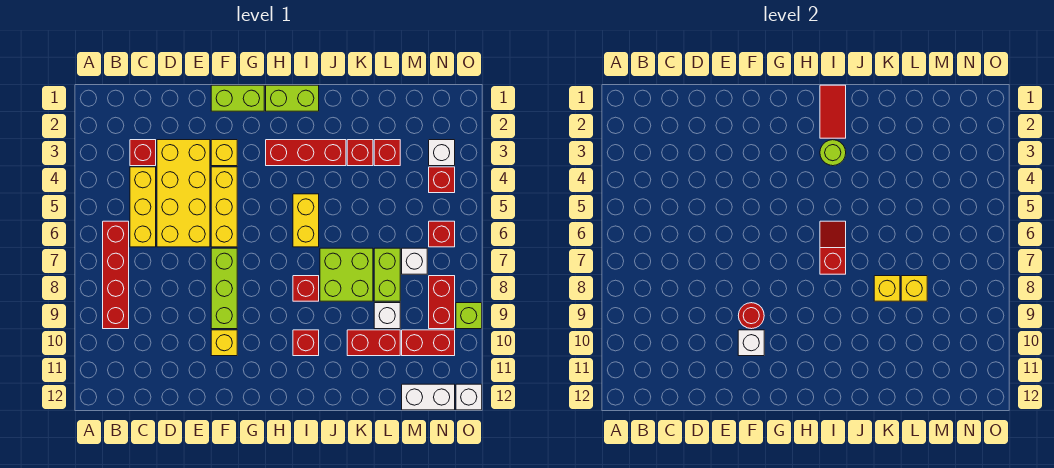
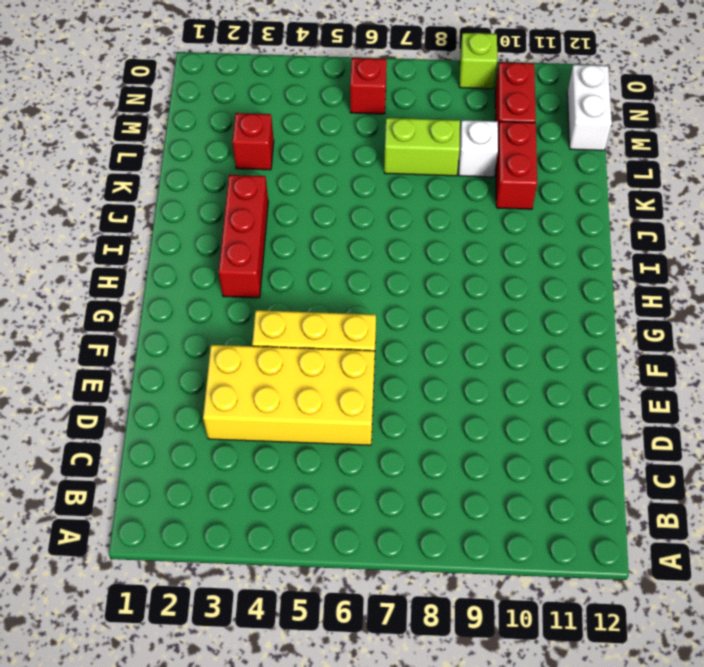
none -> red brick B6:B9 level 1
none -> red brick C3 level 1
none -> yellow brick C4:C6 level 1
none -> lime brick F1:G1 level 1

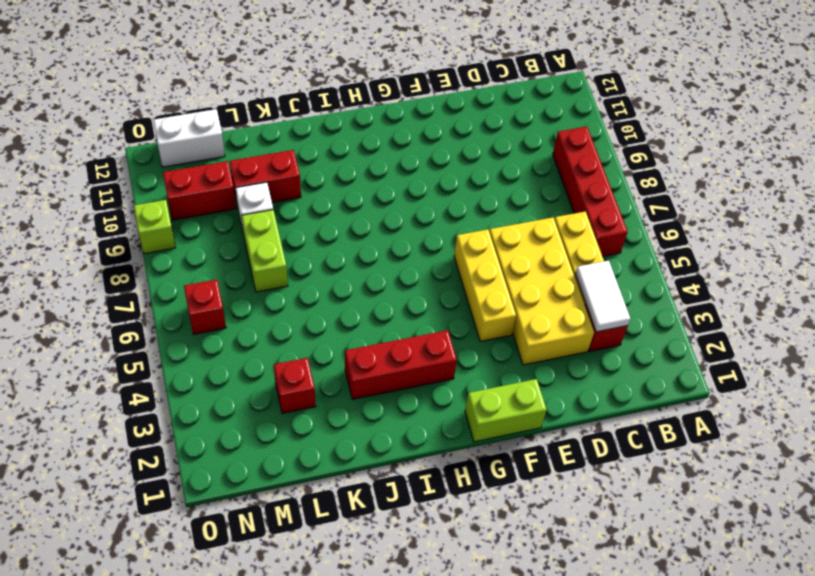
white tile C3:C4 level 2 -> none
none -> yellow brick F3 level 1
none -> lime brick F7:F9 level 1
none -> yellow brick F10 level 1
none -> lime brick H1:I1 level 1

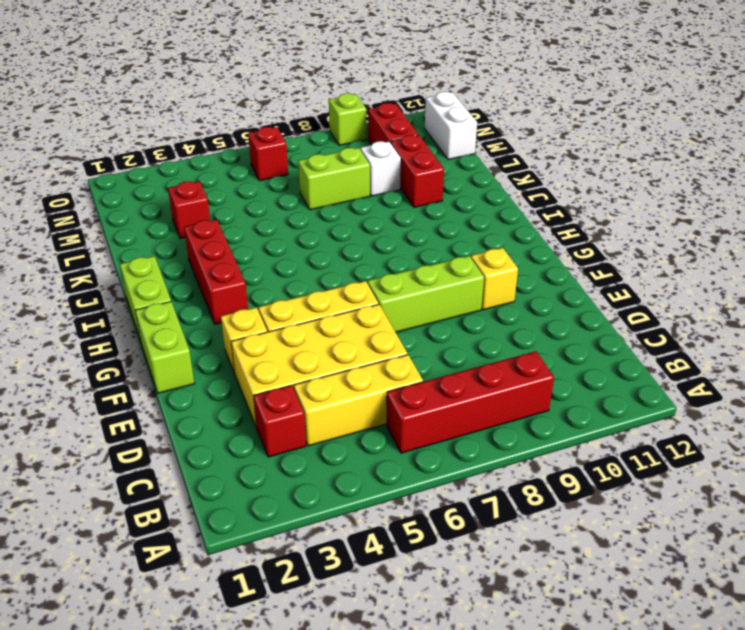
none -> yellow brick I5:I6 level 1
none -> red brick I8 level 1
none -> red brick I10 level 1
none -> lime brick J7:K8 level 1

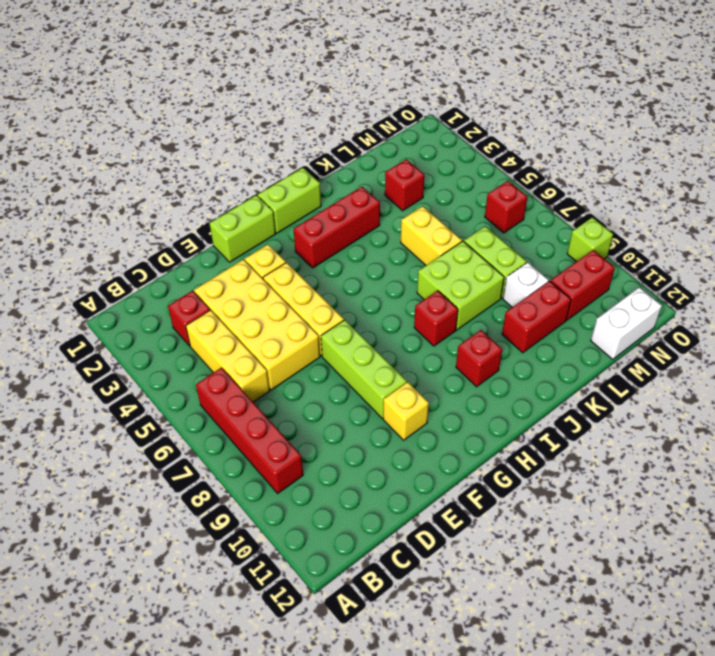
yellow brick K5:K6 level 1 -> yellow brick I5:I6 level 1
none -> red brick K3 level 1
none -> white brick M7 level 1
none -> white brick N3 level 1
none -> red brick N4 level 1

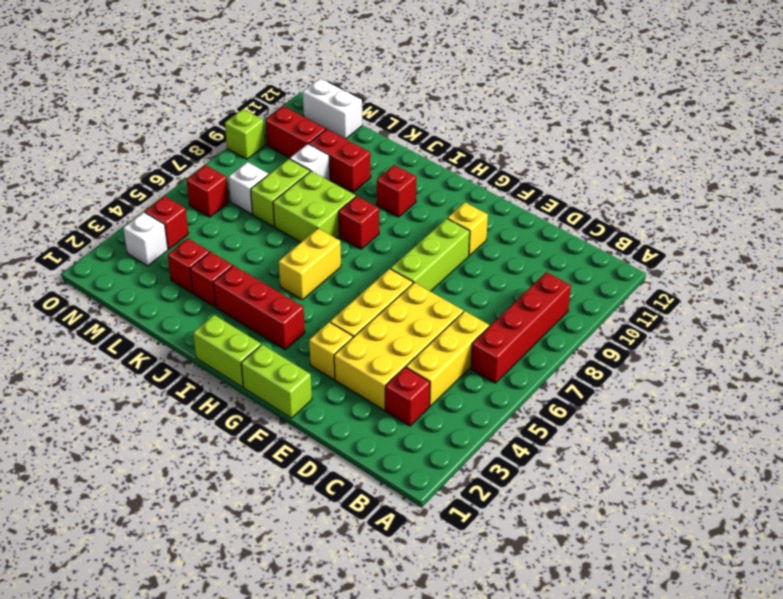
none -> red brick N8:N9 level 1
none -> white brick O12 level 1
none -> red round brick F9 level 2
none -> white brick F10 level 2

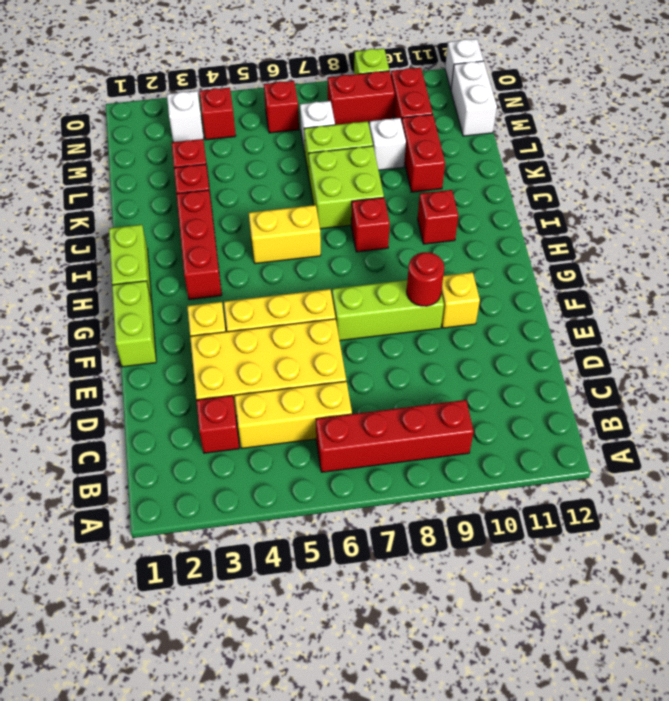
none -> white brick F10 level 2
none -> red tile I1:I2 level 2
none -> lime round brick I3 level 2
none -> red slope I6:I7 level 2 top 7

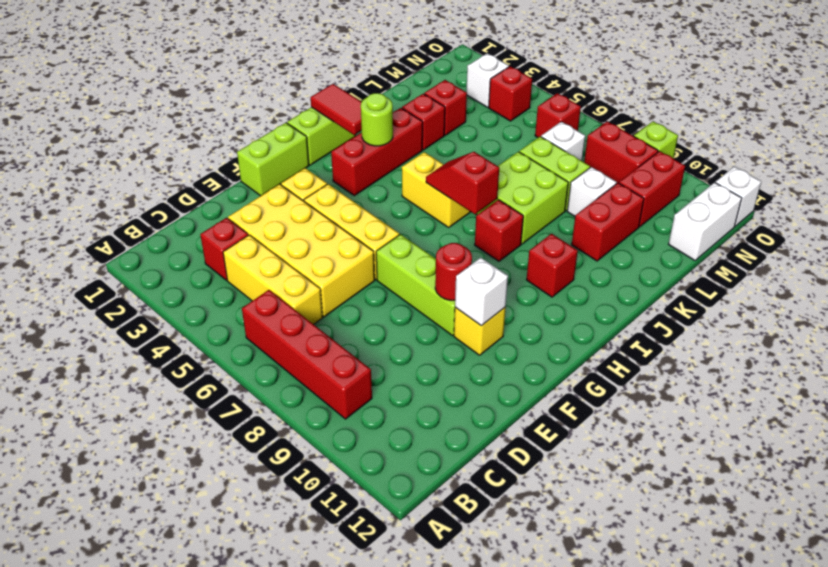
none -> yellow brick K8 level 2
none -> yellow brick L8 level 2

